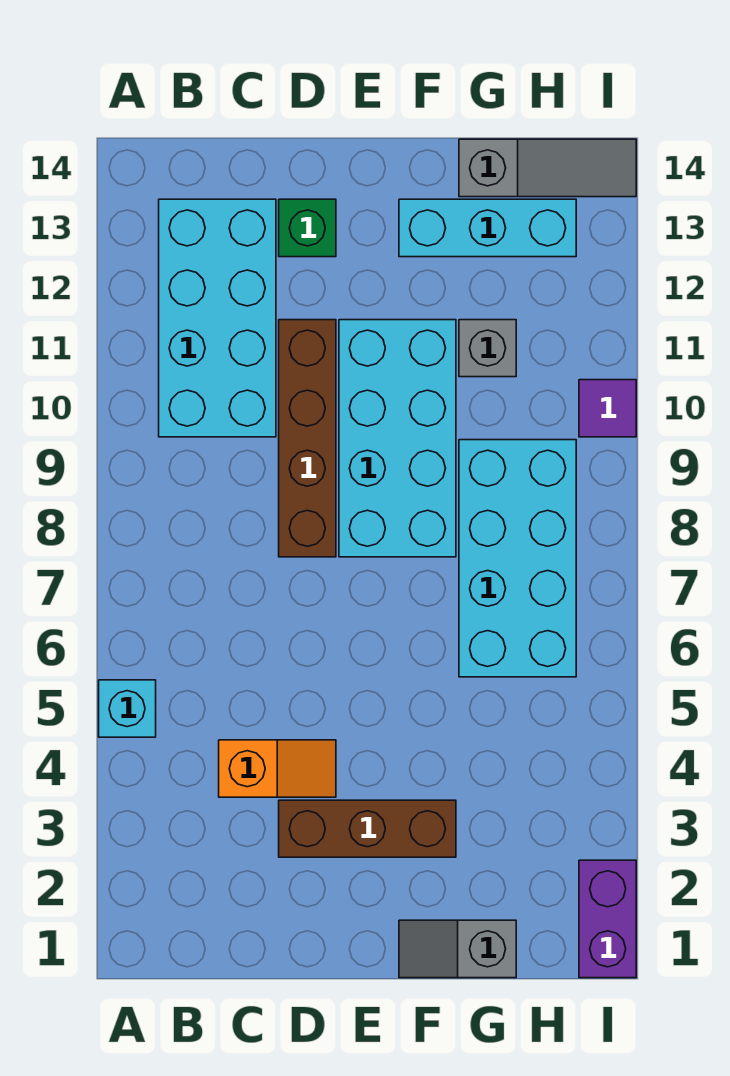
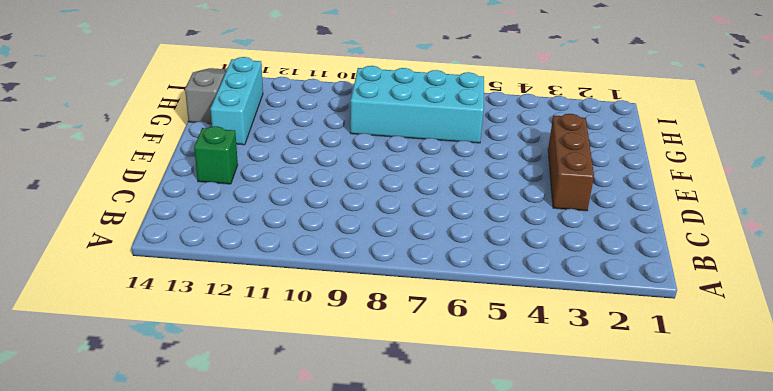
none -> cyan brick A5 level 1
none -> cyan brick B10:C13 level 1
none -> orange slope C4:D4 level 1 top C

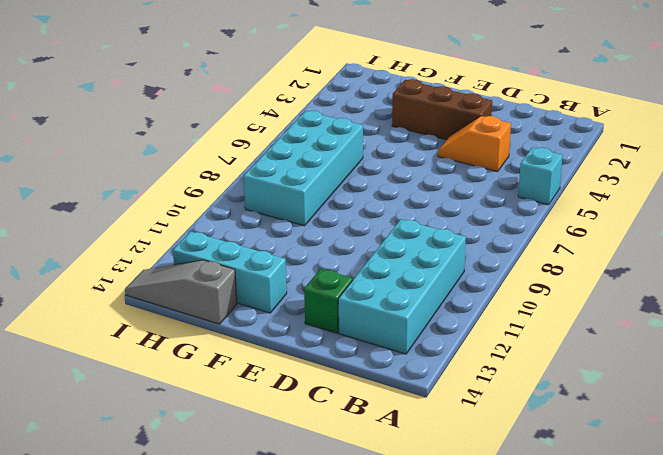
none -> brown brick D8:D11 level 1
none -> cyan brick E8:F11 level 1
none -> grey slope F1:G1 level 1 top G

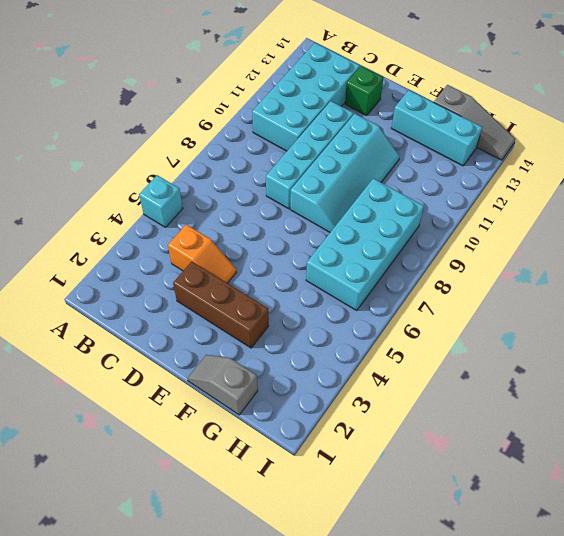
cyan brick D8:D11 level 1 -> brown brick D8:D11 level 1
cyan slope E8:F11 level 1 top E -> cyan brick E8:F11 level 1
none -> grey brick G11 level 1
none -> purple brick I1:I2 level 1
none -> purple tile I10 level 1

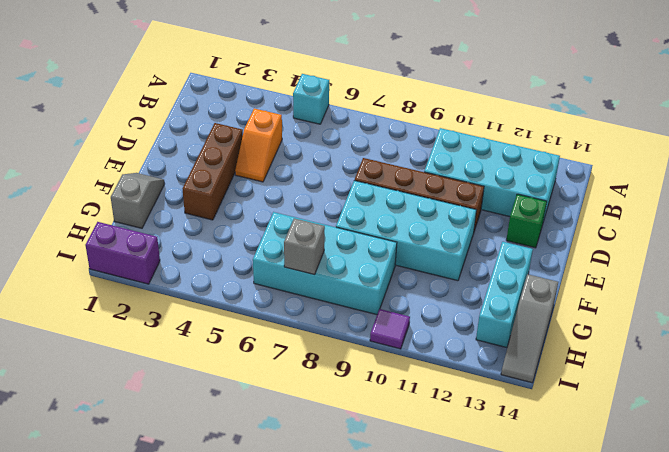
grey brick H7 level 2 -> grey brick G11 level 1

